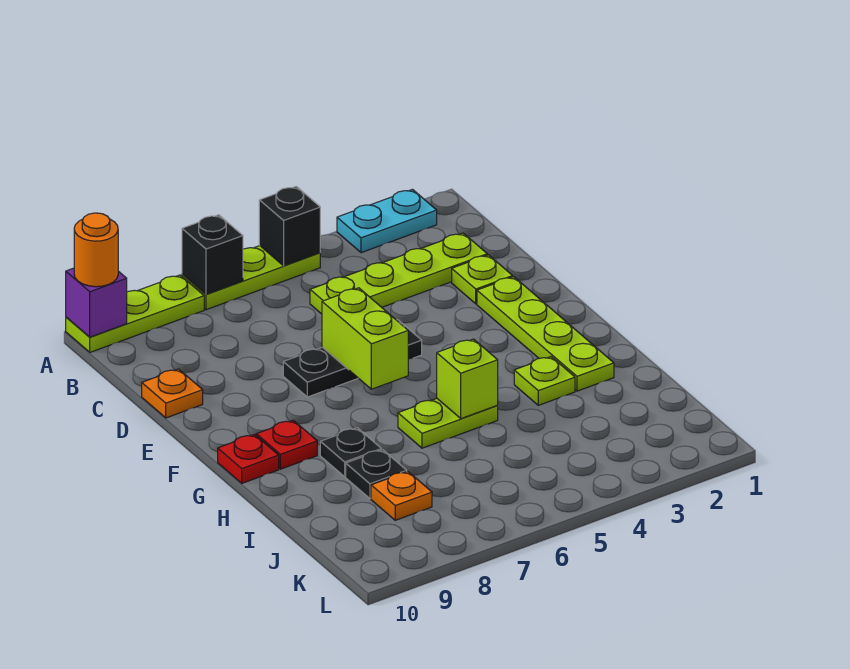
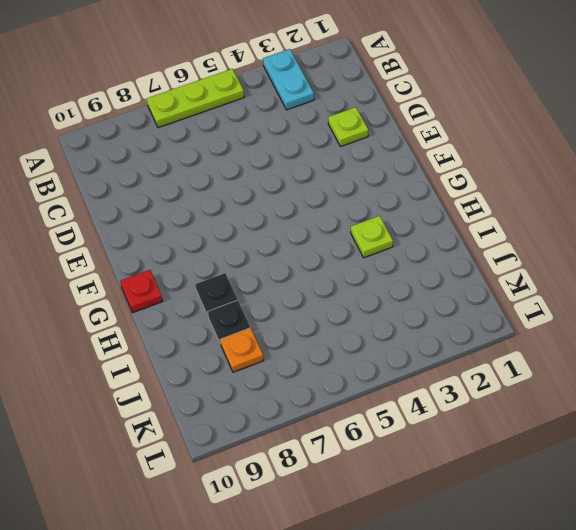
cyan plate A3:B3 level 1 -> cyan plate A2:A3 level 1
none -> lime plate A8:A10 level 1
none -> lime plate C2:C5 level 1
none -> orange plate D10 level 1

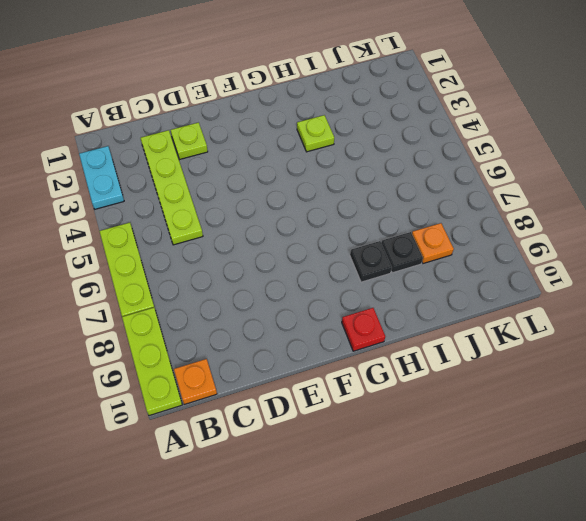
orange plate B10 level 1 -> orange plate D10 level 1
none -> lime plate E2:H2 level 1
none -> black plate E5:E7 level 1
none -> red plate G9 level 1

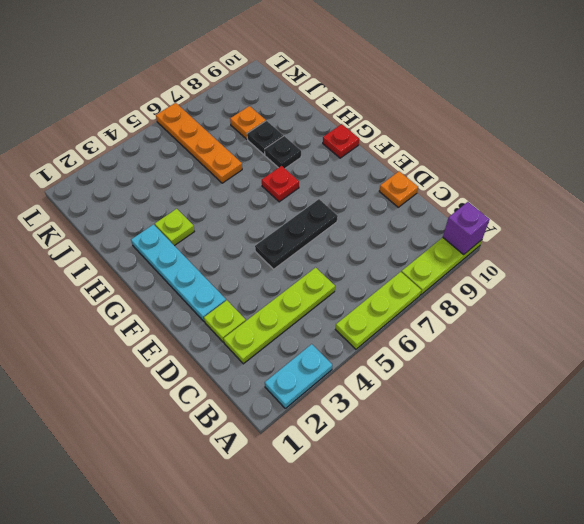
cyan plate E2:H2 level 1 -> lime plate E2:H2 level 1
red plate G7 level 1 -> red plate G9 level 1
orange plate I6:L6 level 1 -> none
none -> lime plate H5:H6 level 1
none -> black brick A5 level 2
none -> black brick A7 level 2

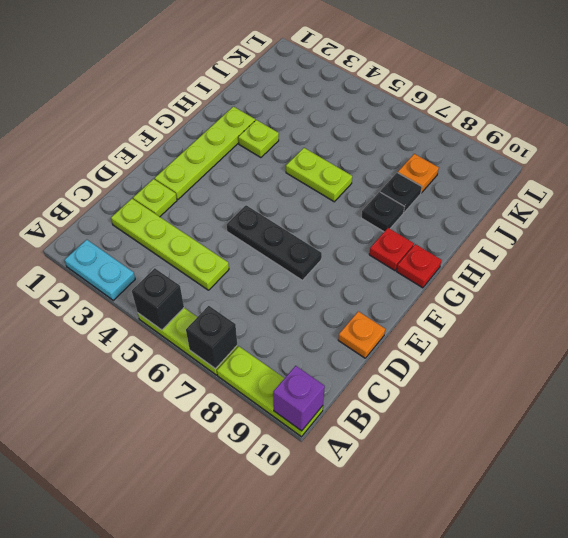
none -> lime brick E6:F6 level 2
none -> lime brick H5 level 2
none -> orange round brick A10 level 3

